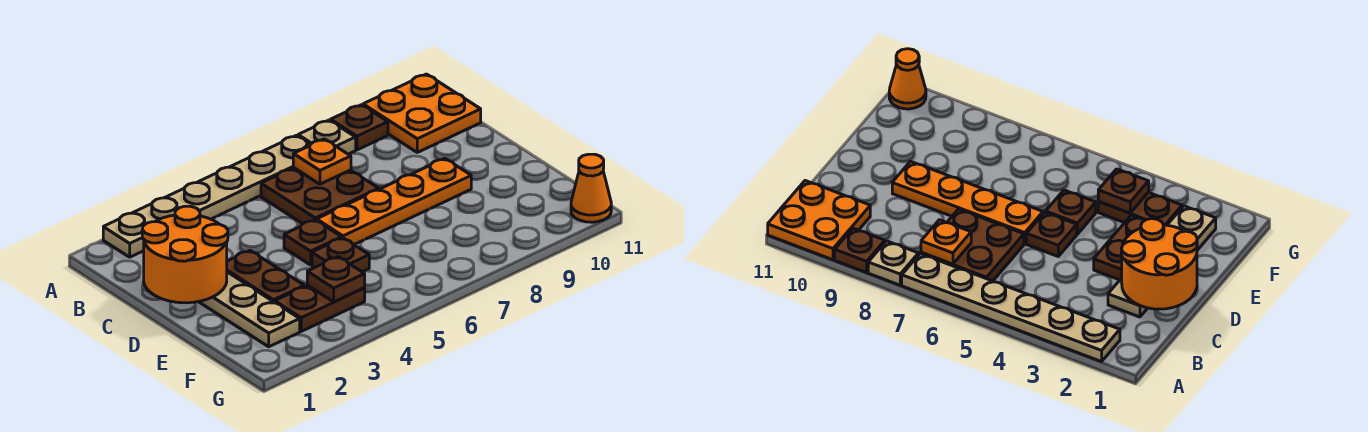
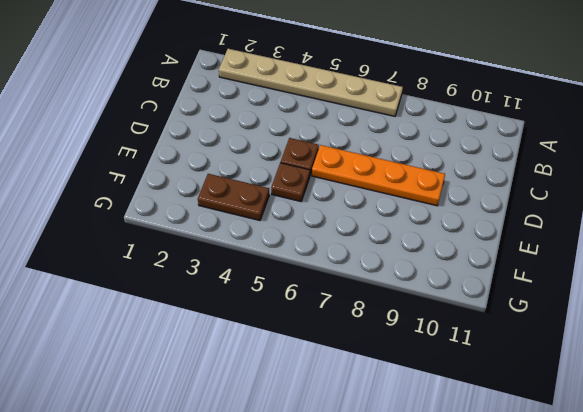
none -> tan plate A8 level 1
none -> brown plate A9 level 1
none -> orange plate A10:B11 level 1

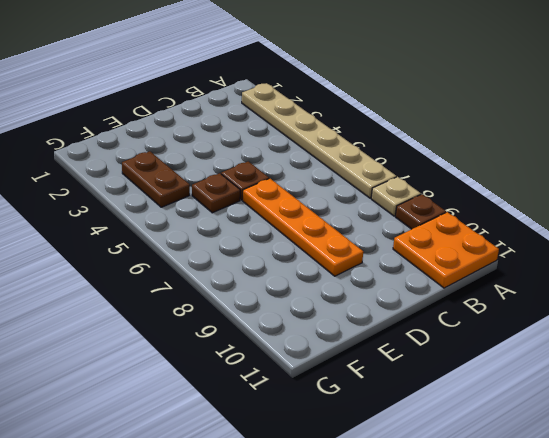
none -> brown plate B6:C7 level 1
none -> tan plate C2:F2 level 1
none -> brown plate D3:E3 level 1

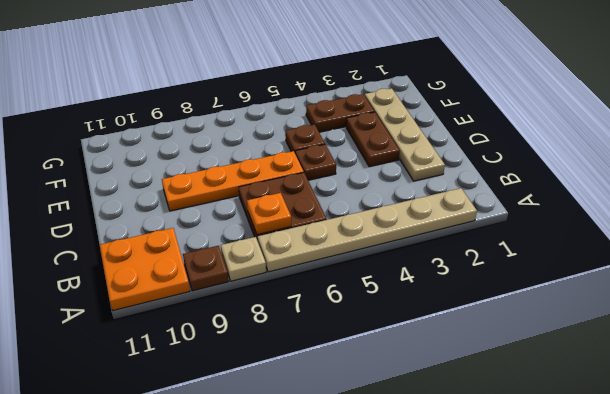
none -> orange cone G11 level 1
none -> orange round brick C1:D2 level 2
none -> brown plate F4 level 2

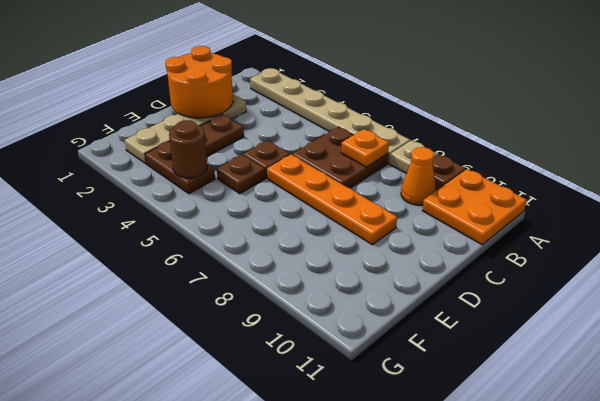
orange cone B9 level 1 -> orange cone G11 level 1
brown round brick F4 level 2 -> brown plate F4 level 2

